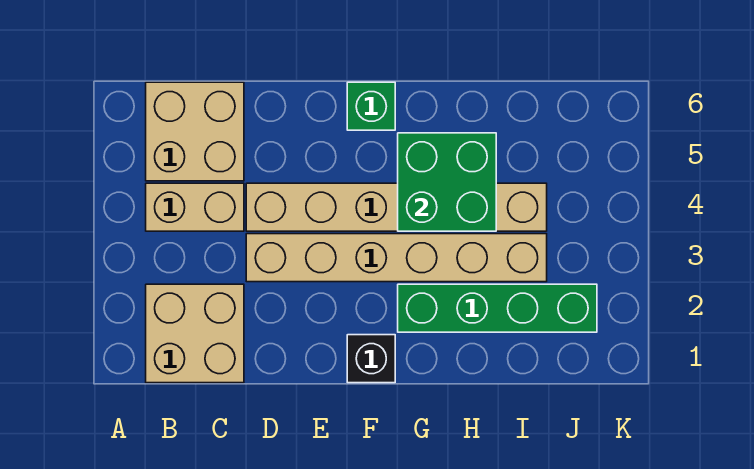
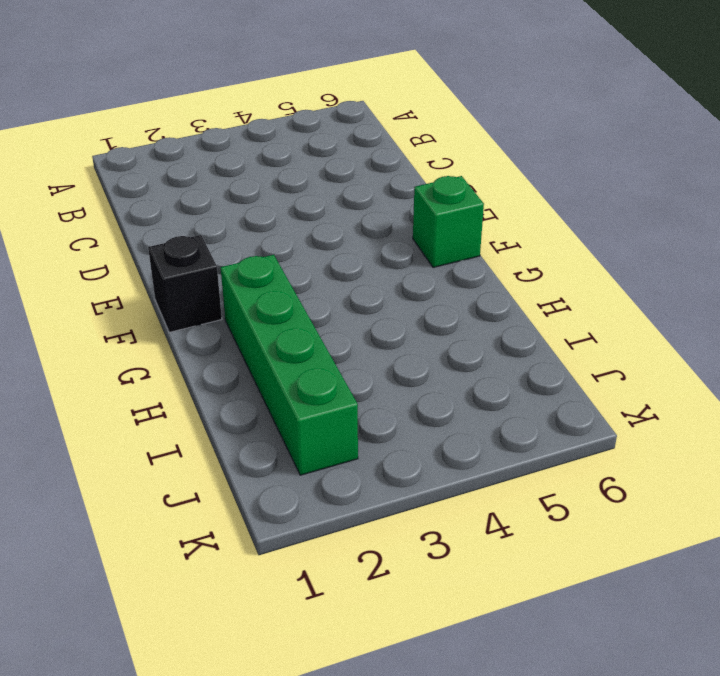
none -> tan brick B1:C2 level 1
none -> tan brick B4:C4 level 1

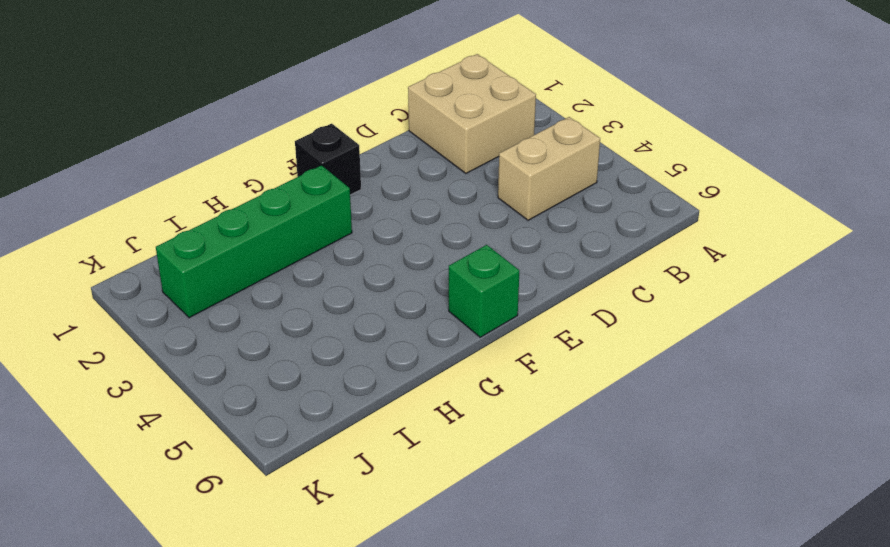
none -> tan brick B5:C6 level 1
none -> tan brick D3:I3 level 1

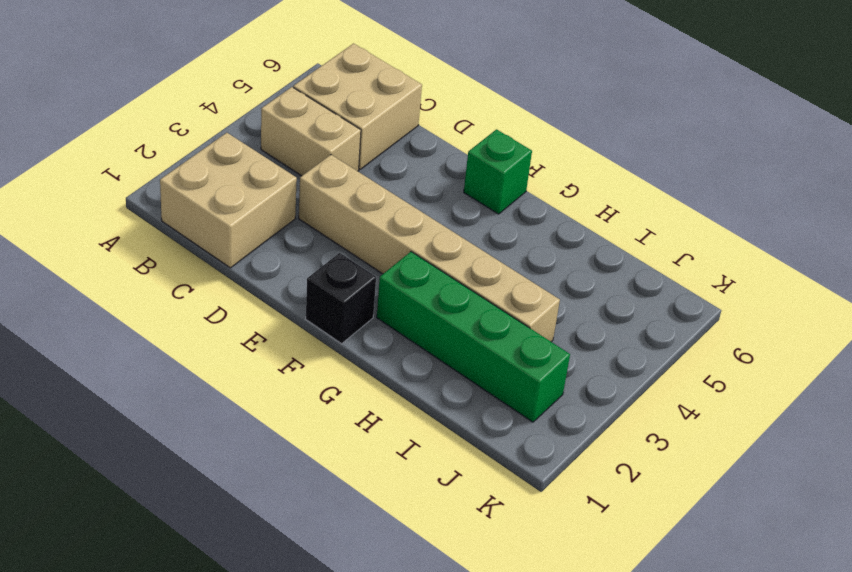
none -> tan brick D4:I4 level 1
none -> green brick G4:H5 level 2

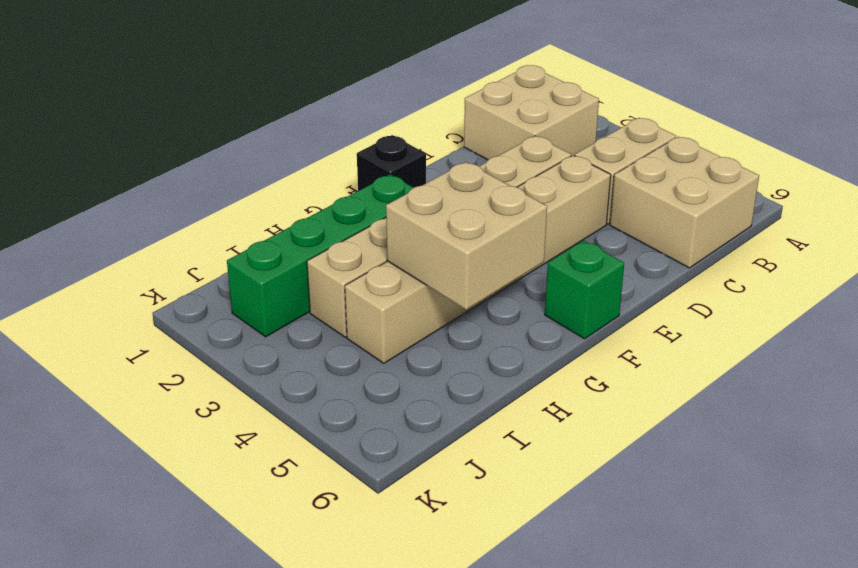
tan brick G4:H5 level 2 -> green brick G4:H5 level 2

